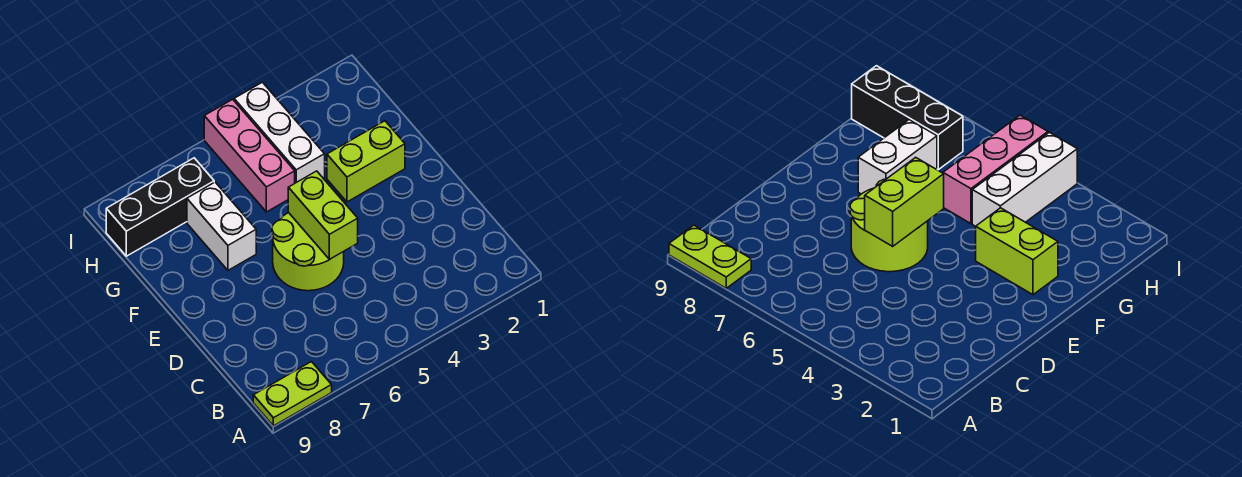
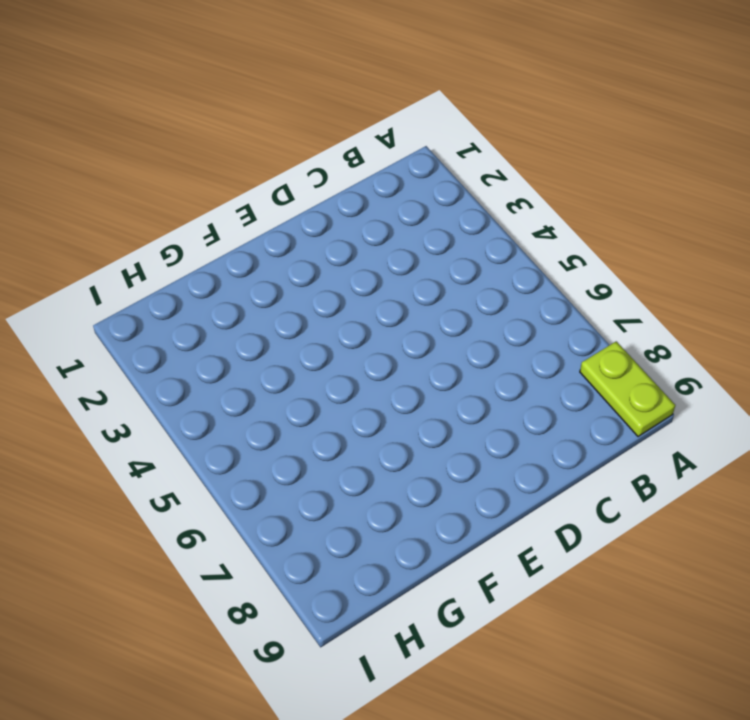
none -> lime round brick D5:E6 level 1
none -> lime brick F2:F3 level 1

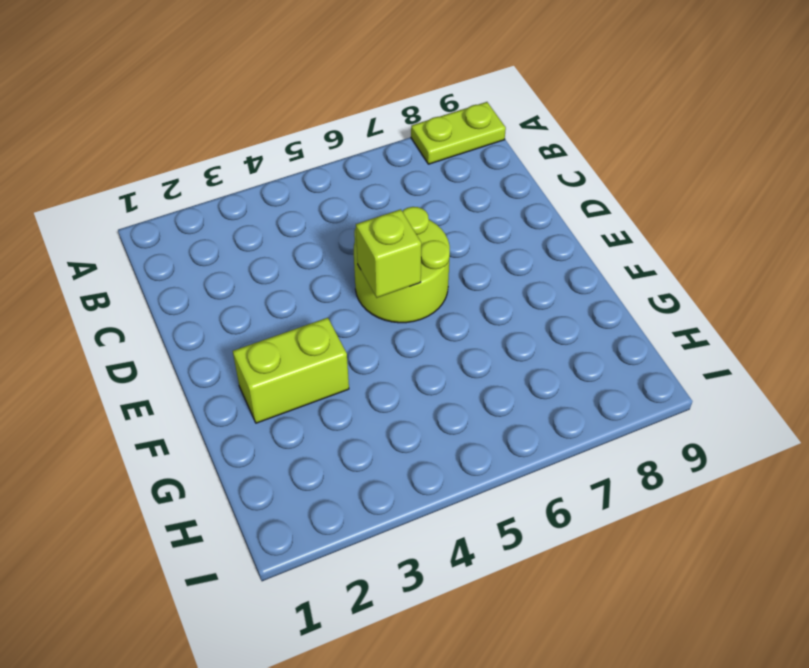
lime brick E5 level 2 -> lime brick D5:E5 level 2
none -> white brick F7:G7 level 1
none -> white brick G4:I4 level 1

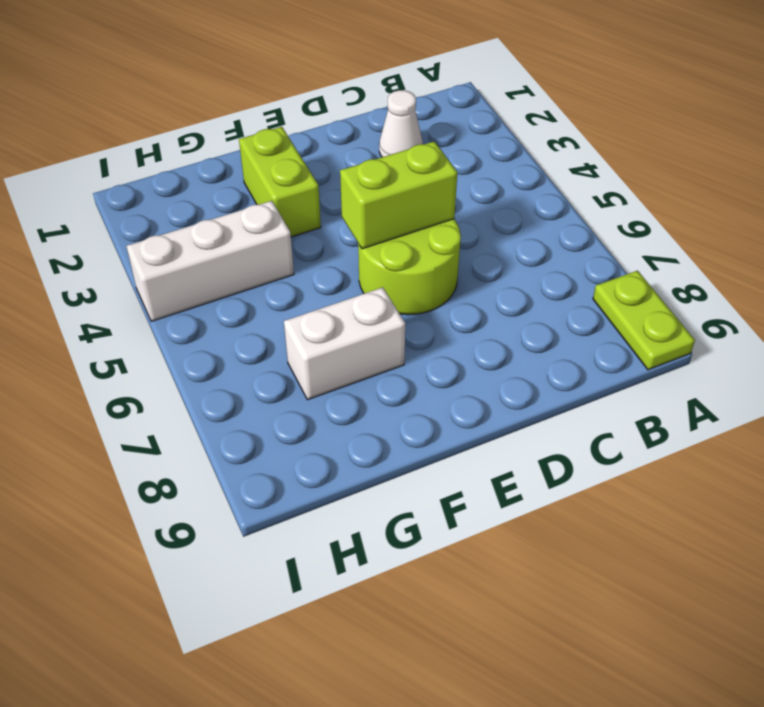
white cone C2 level 1 -> none
none -> pink brick G5:I5 level 1
none -> black brick H7:H9 level 1

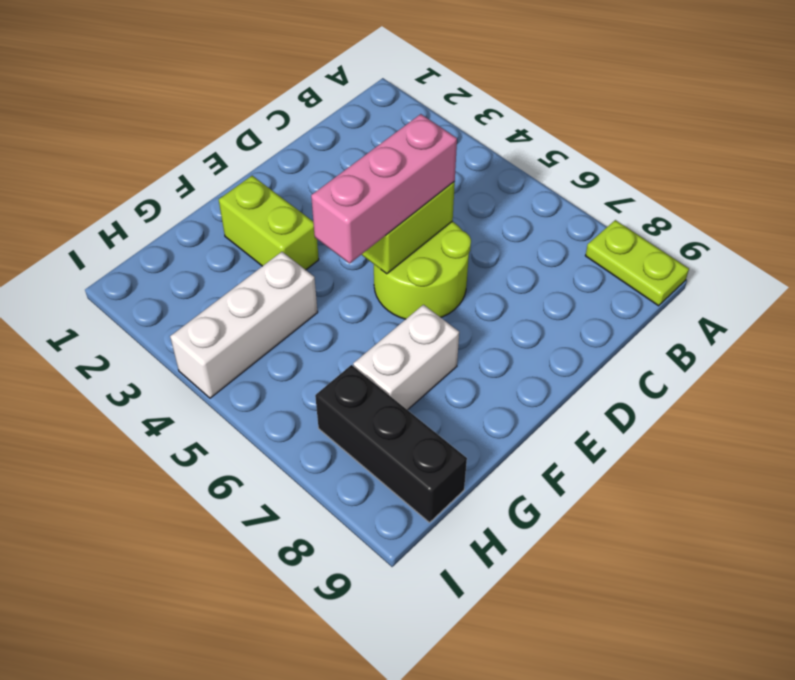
pink brick D5:F5 level 3 -> pink brick G5:I5 level 1

